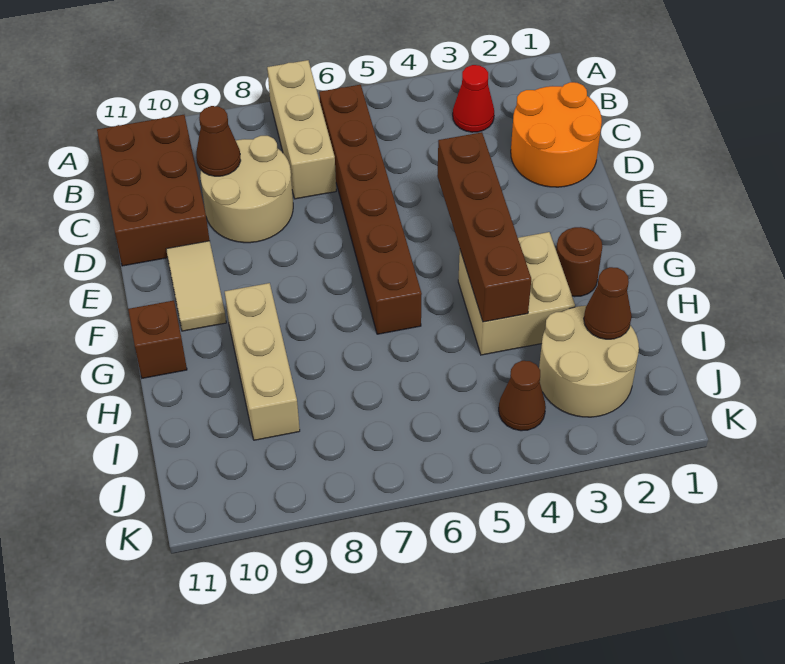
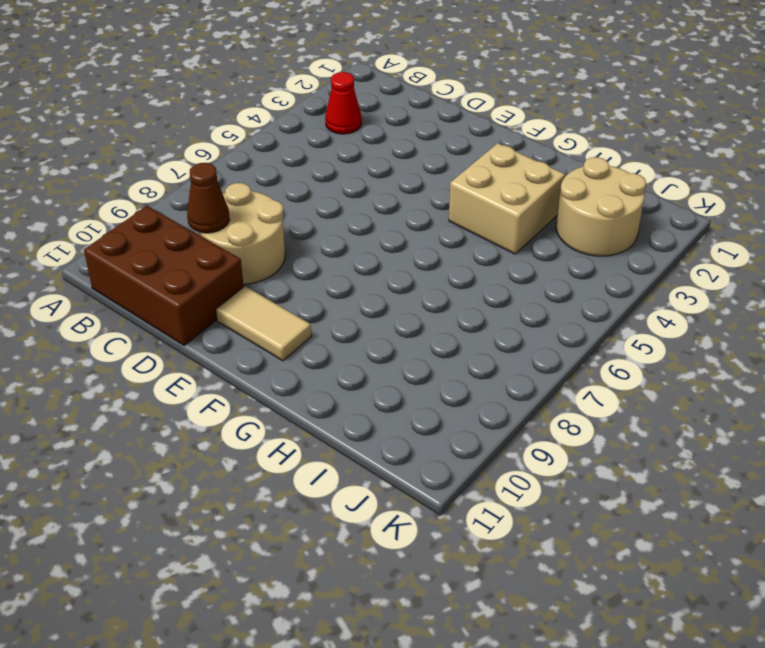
none -> tan brick A7:C7 level 1
none -> brown brick B6:G6 level 1
none -> orange round brick C1:D2 level 1

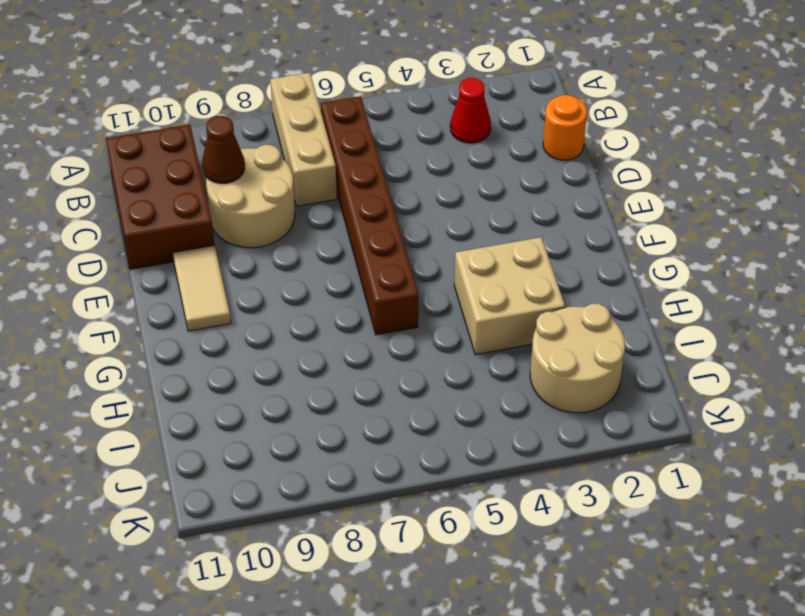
orange round brick C1 level 1 -> orange round brick C1:D2 level 1
none -> brown round brick G2 level 1
none -> tan brick G9:I9 level 1
none -> brown brick G11 level 1

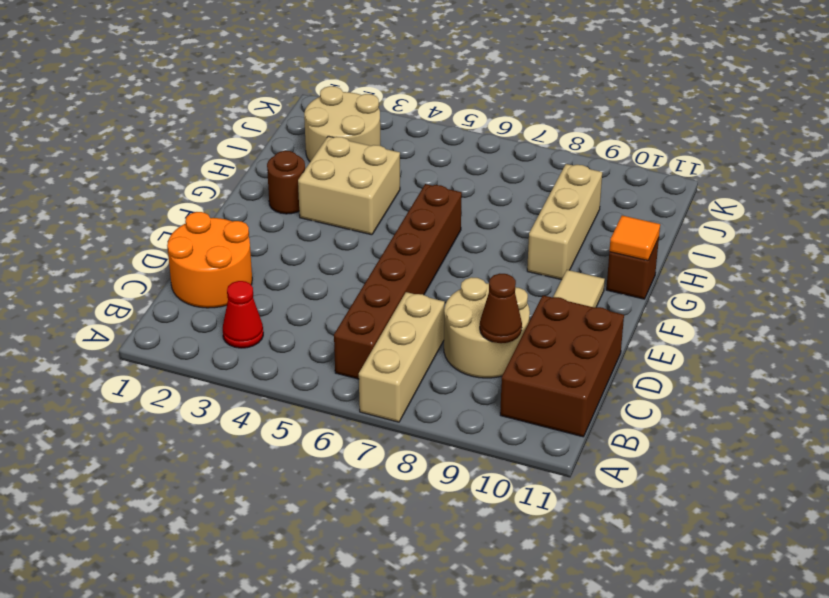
orange tile G11 level 2 -> none
none -> brown cone J4 level 1
none -> brown brick E4:H4 level 2
none -> brown cone I2 level 2

